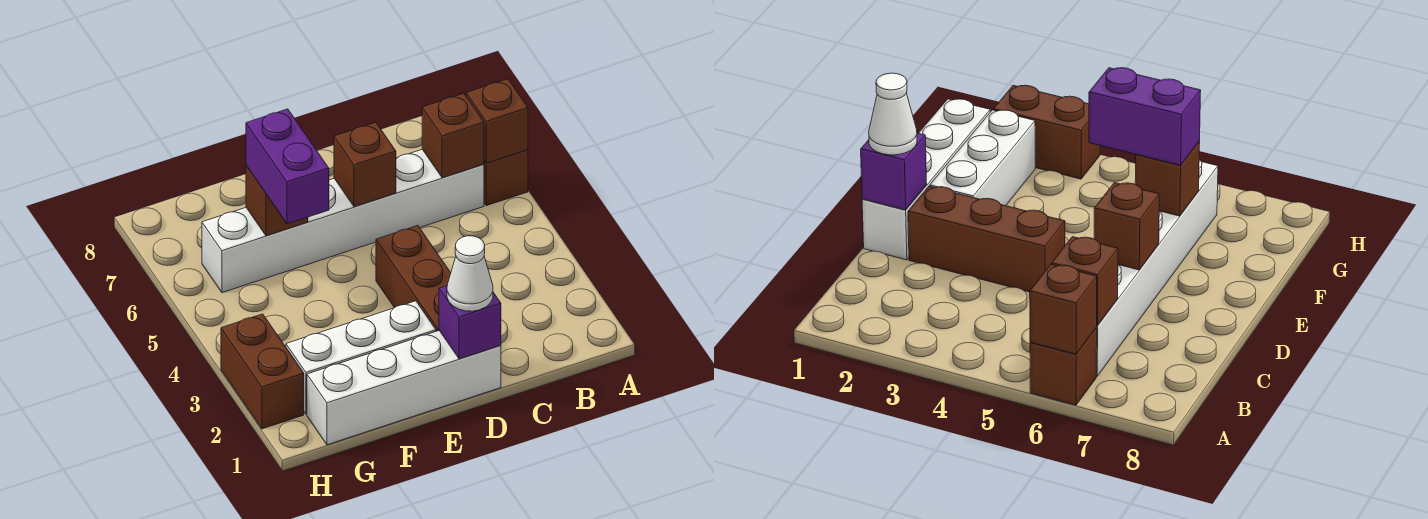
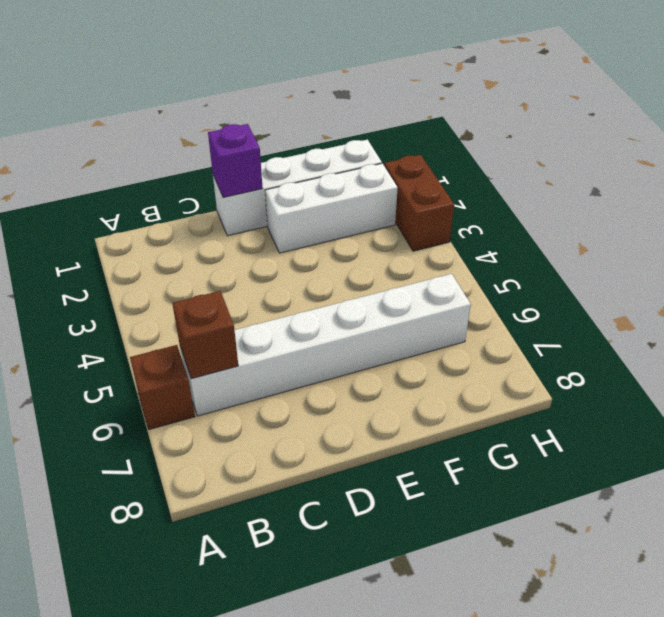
none -> brown brick D2:D4 level 1
none -> brown brick A6 level 2
none -> brown brick D6 level 2

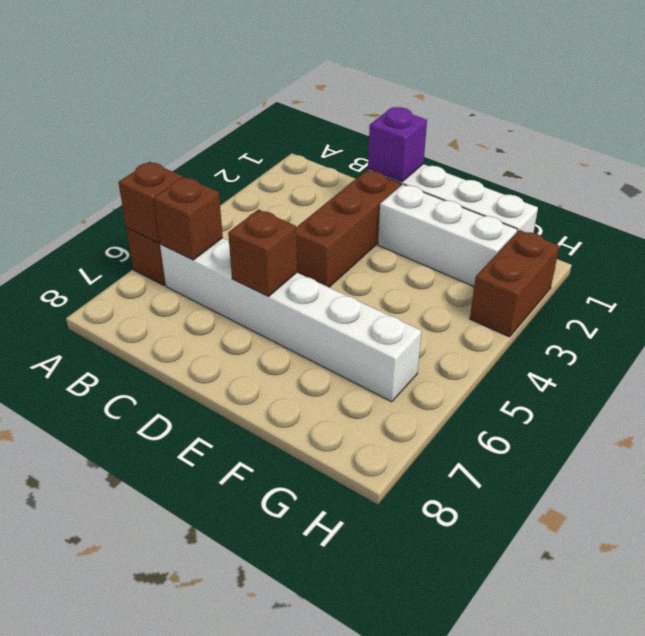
none -> brown brick F6 level 2
none -> white cone D1 level 3
none -> purple brick F5:F6 level 3

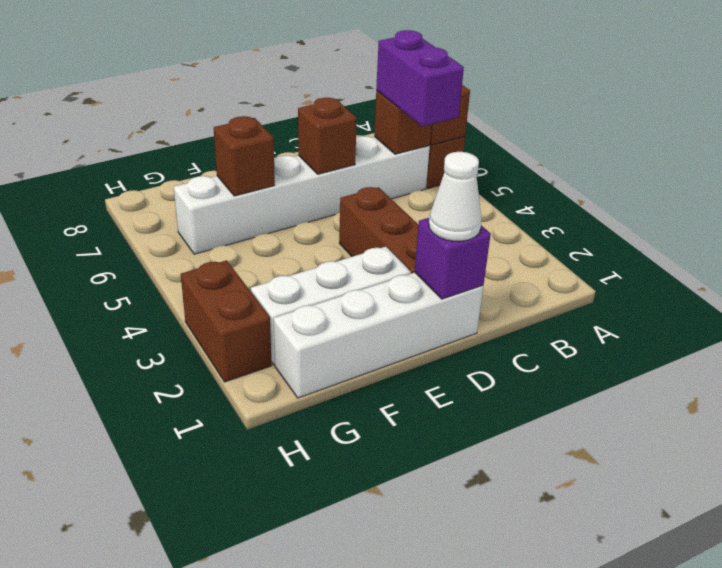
purple brick B5:B6 level 3 -> purple brick F5:F6 level 3

